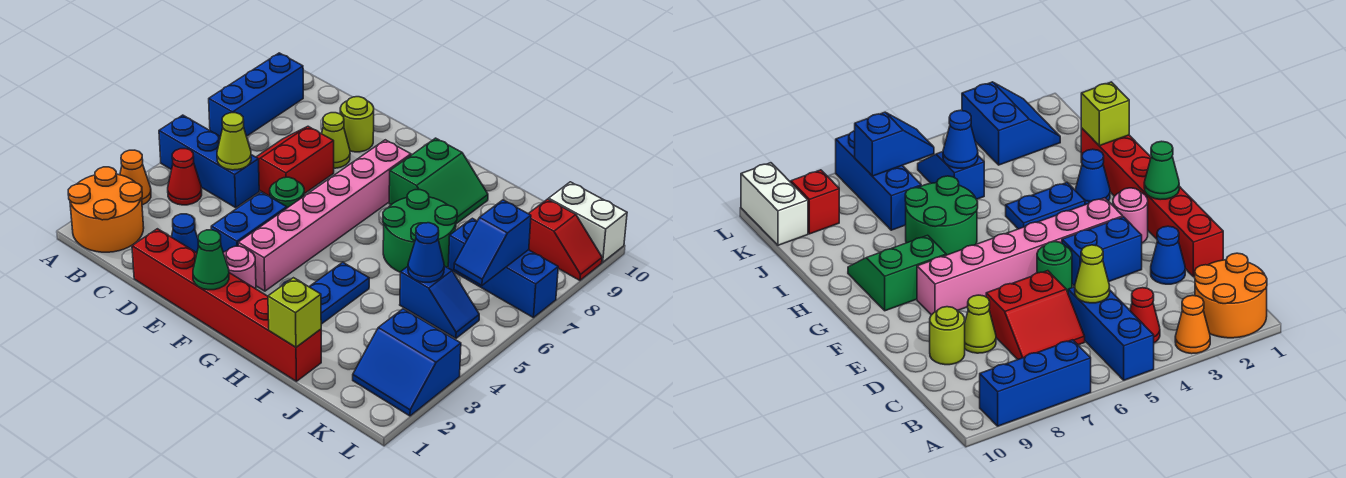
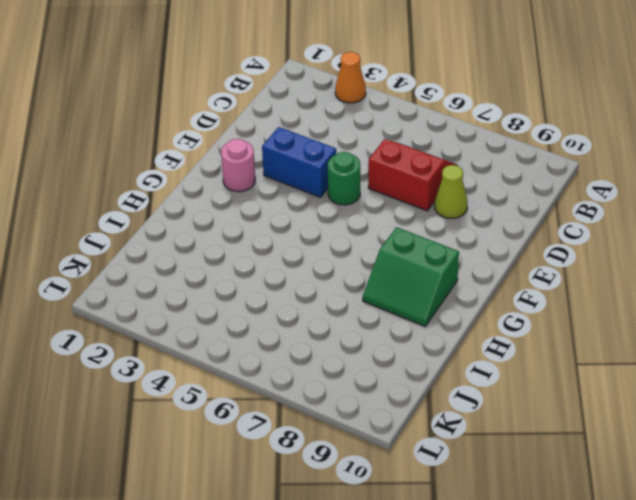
none -> orange round brick A1:B2 level 1
none -> blue brick A5:C5 level 1
none -> blue brick A7:A9 level 1

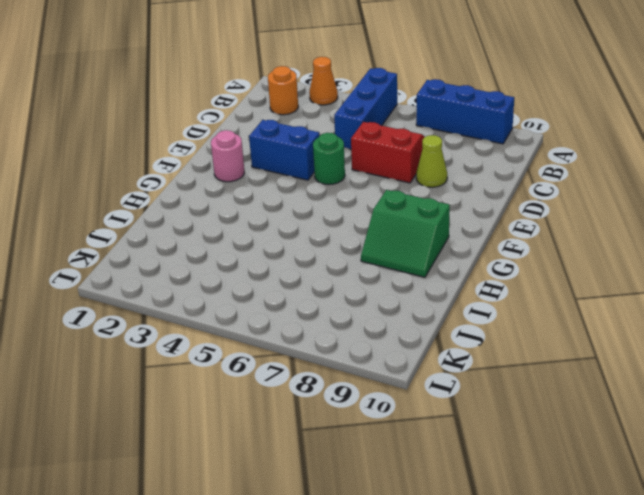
orange round brick B2 level 1 -> orange round brick A1:B2 level 1
none -> red cone B4 level 1
none -> red brick D1:I1 level 1
none -> blue cone D2 level 1

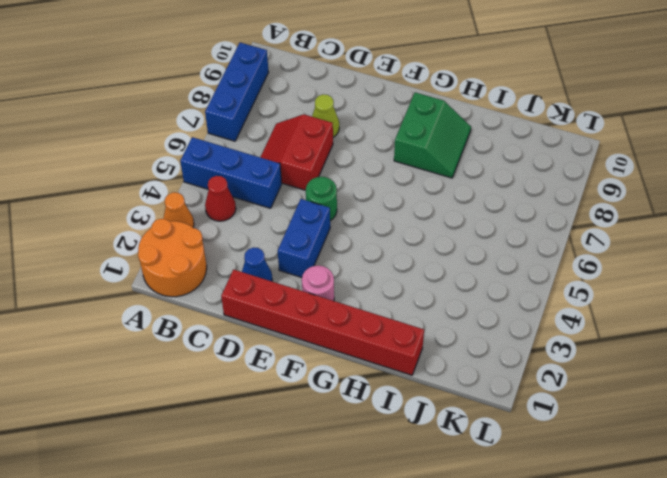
none -> lime round brick D9 level 1
none -> pink brick F3:F8 level 1
none -> blue cone H2 level 1

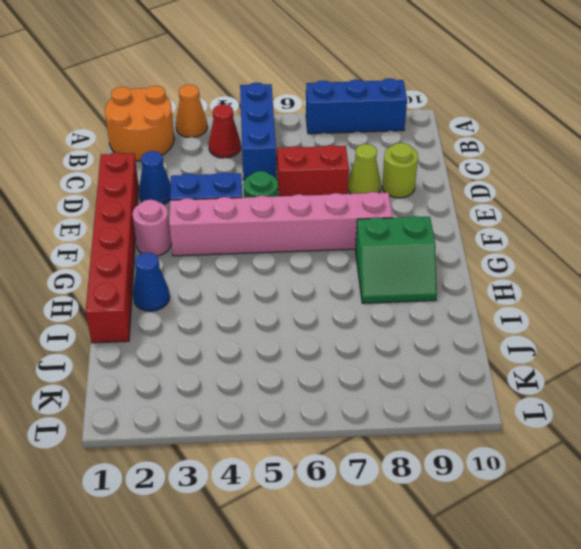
none -> blue plate H3:H4 level 1
none -> green round brick H6:I7 level 1
none -> blue slope J5:K5 level 1 top J

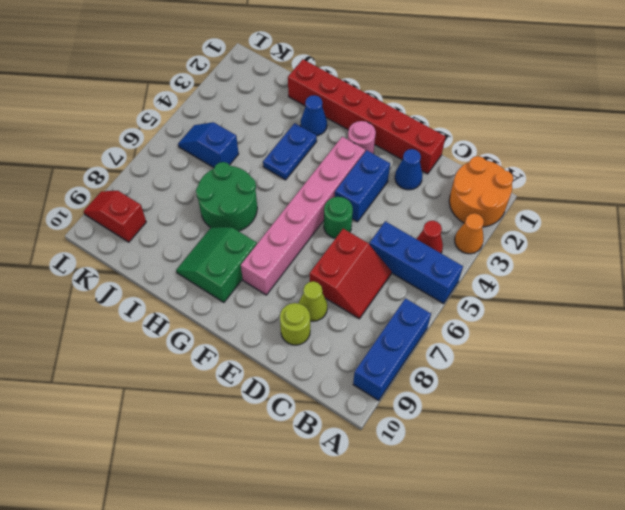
none -> blue brick J7:L7 level 1
none -> blue slope K2:L3 level 1 top 3
none -> white brick K10:L10 level 1

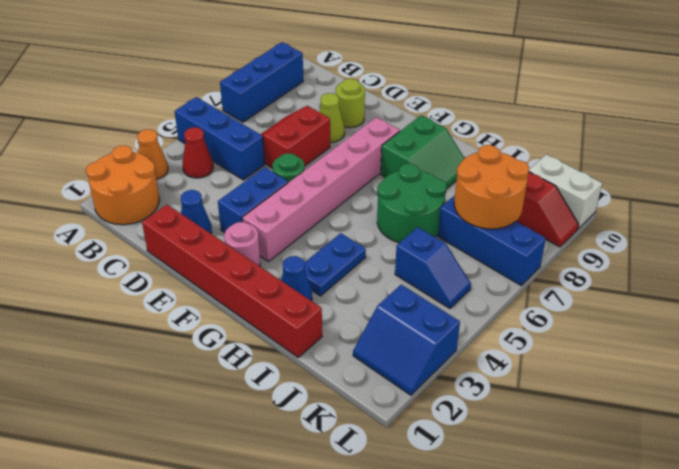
orange round brick J7:K8 level 2 -> blue slope K6:K7 level 2 top 7
none -> lime cone C5 level 2
none -> green cone F1 level 2
none -> lime brick I1 level 2

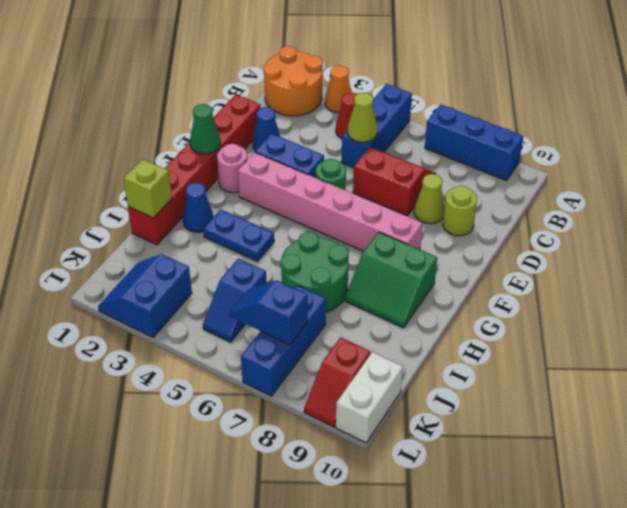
none -> blue cone J5 level 2

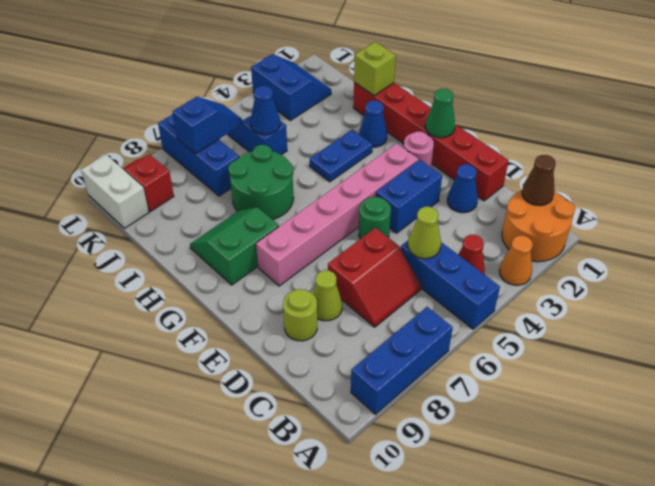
brown cone B1 level 2 -> none

